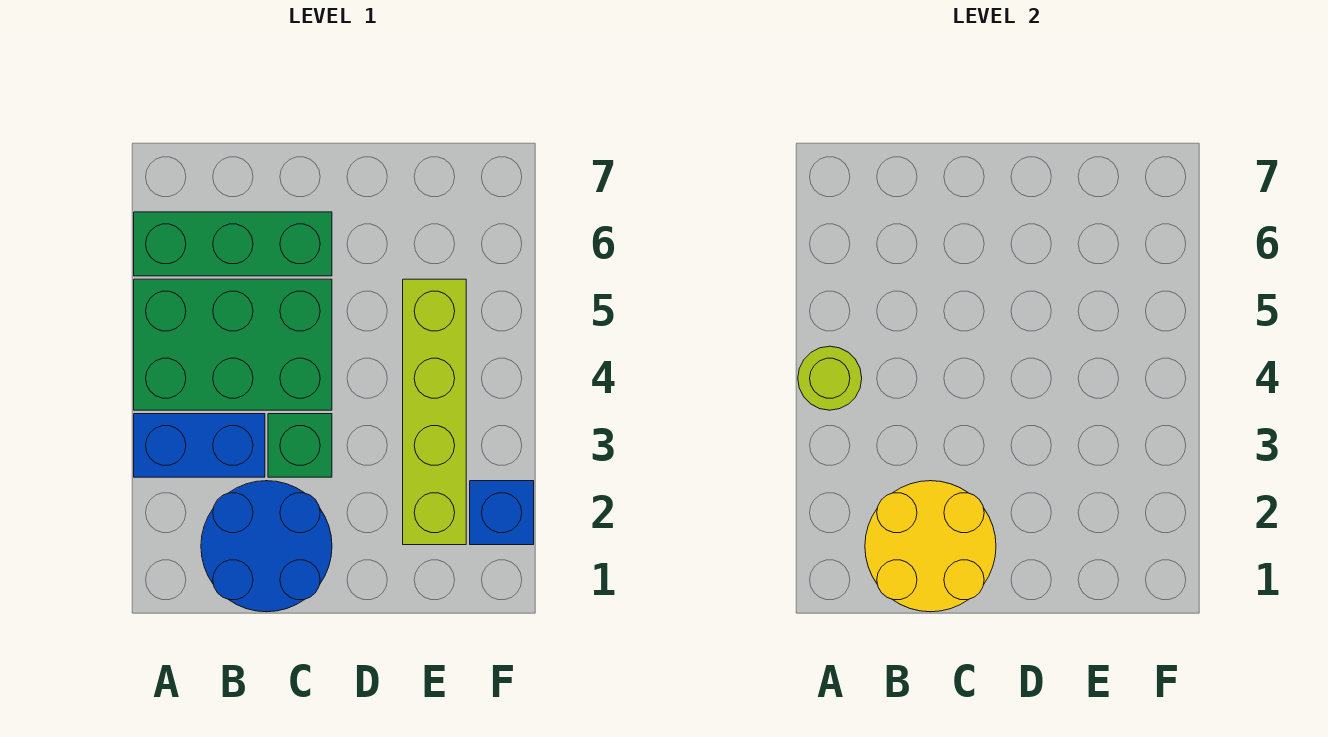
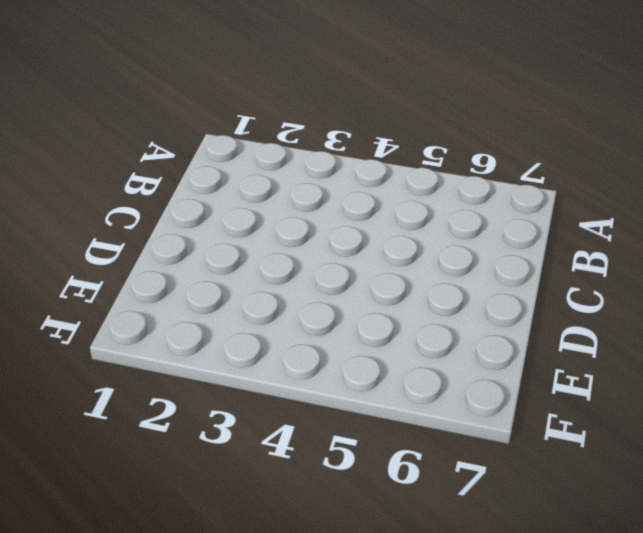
none -> blue brick A3:B3 level 1
none -> green brick A4:C5 level 1

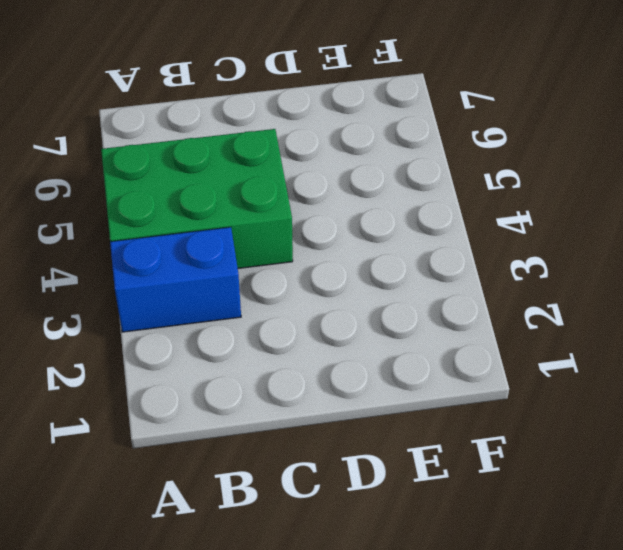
none -> green brick A6:C6 level 1
none -> blue round brick B1:C2 level 1

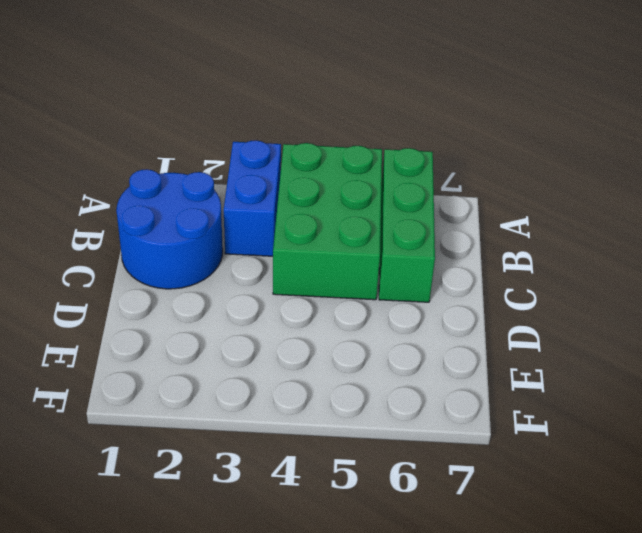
none -> green brick C3 level 1
none -> lime brick E2:E5 level 1

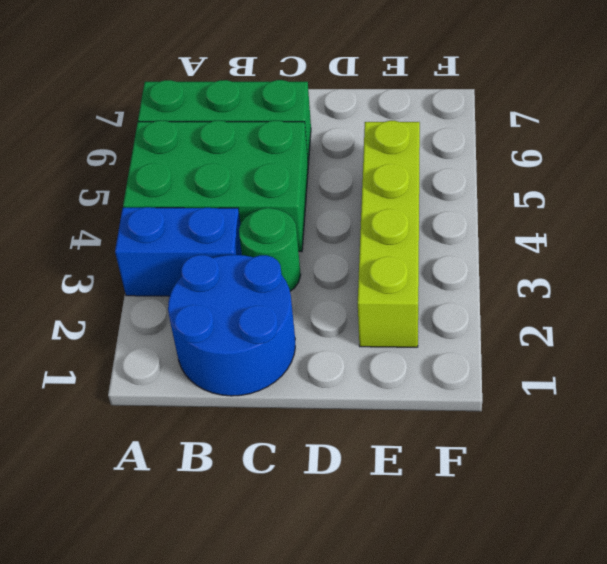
green round brick C3 level 1 -> green brick C3 level 1
none -> blue brick F2 level 1
none -> lime round brick A4 level 2

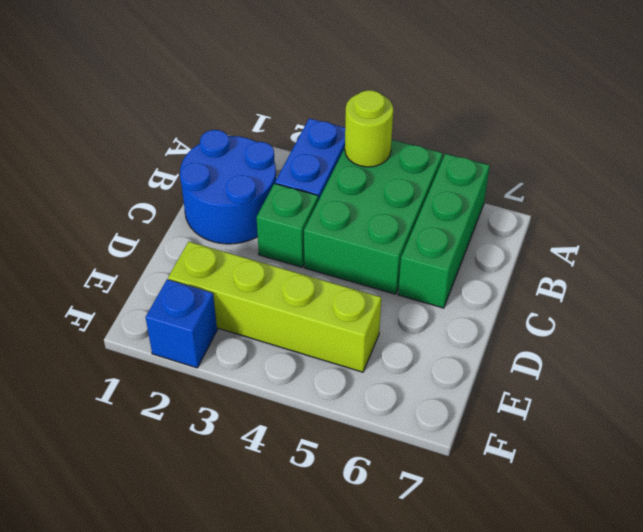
none -> yellow round brick B1:C2 level 2

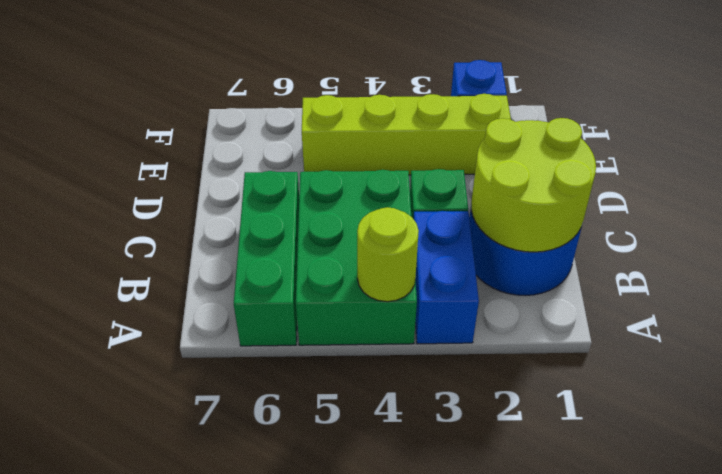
lime round brick B1:C2 level 2 -> yellow round brick B1:C2 level 2

